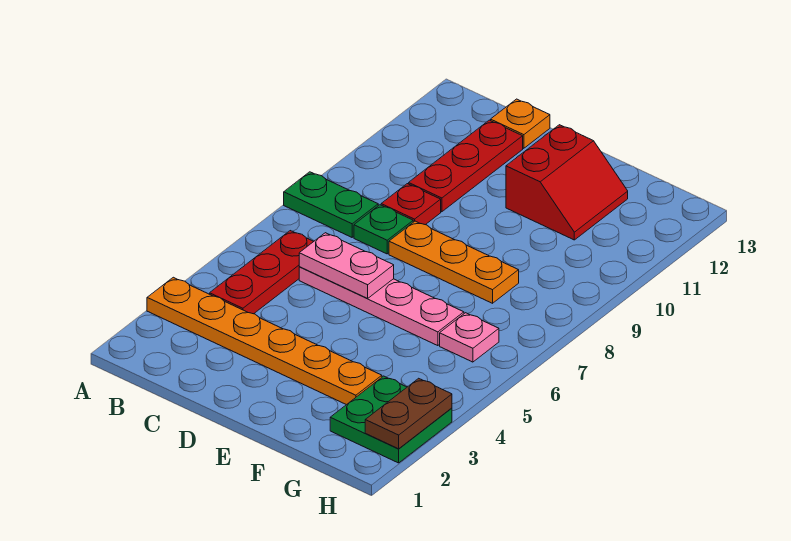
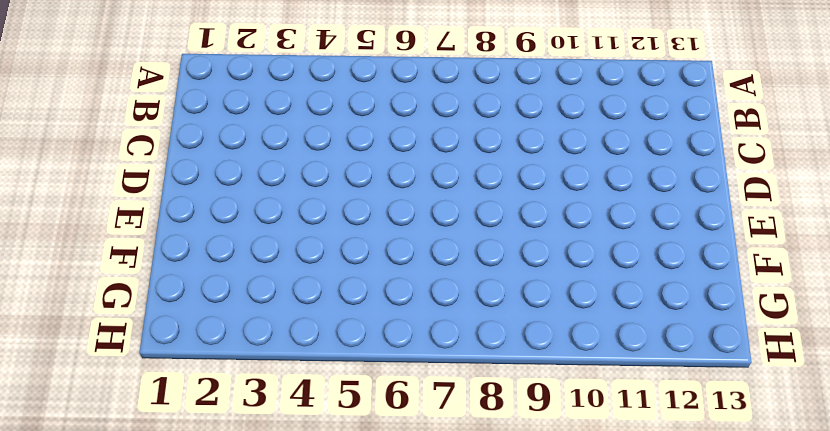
none -> orange plate A3:F3 level 1
none -> green plate A8:B8 level 1
none -> red plate B4:B6 level 1

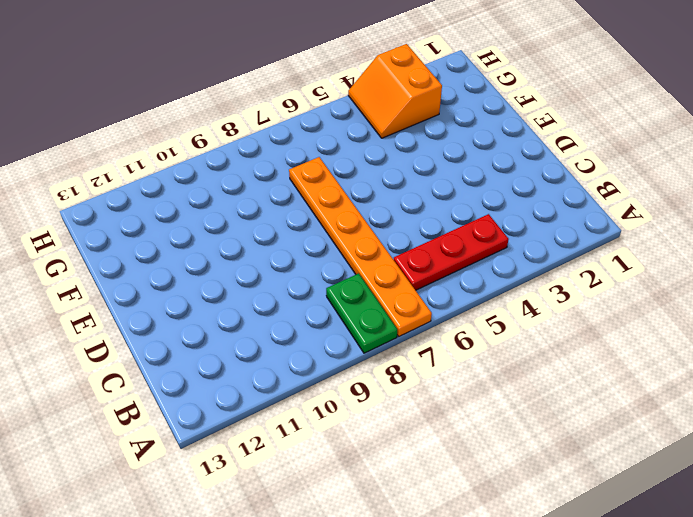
orange plate A7:F7 level 1 -> orange plate A3:F3 level 1
orange slope G3:H4 level 1 top 3 -> green plate G2:H3 level 1
none -> pink plate C6:F6 level 1
none -> green plate C8 level 1
none -> red plate C9 level 1

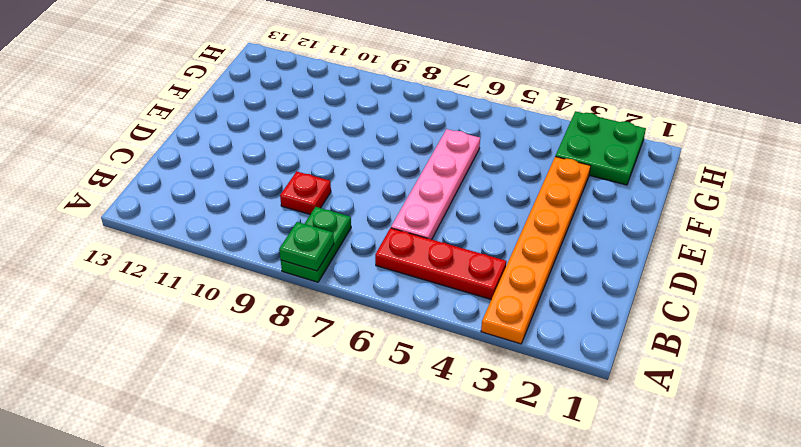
green plate A8 level 2 -> green plate C8 level 1
none -> red plate C10:C12 level 1
none -> orange plate C13 level 1
none -> orange plate D8:F8 level 1

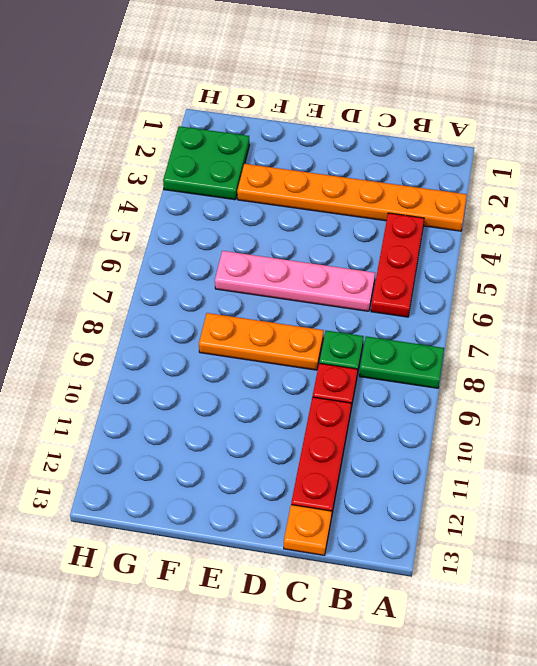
none -> red slope E11:F12 level 1 top E
none -> pink plate G6 level 1
none -> pink plate C6:D6 level 2

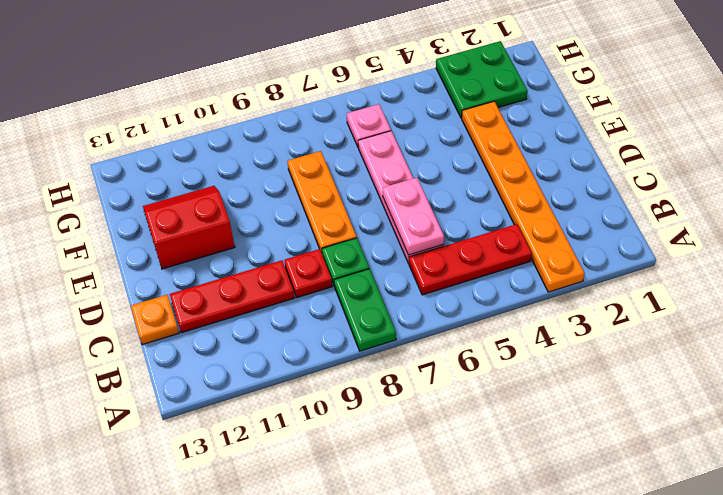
none -> brown plate H2:H3 level 2

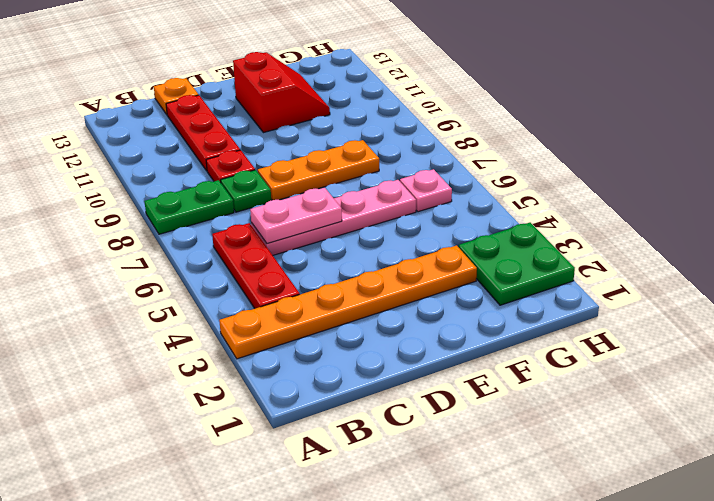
none -> brown plate H2:H3 level 2

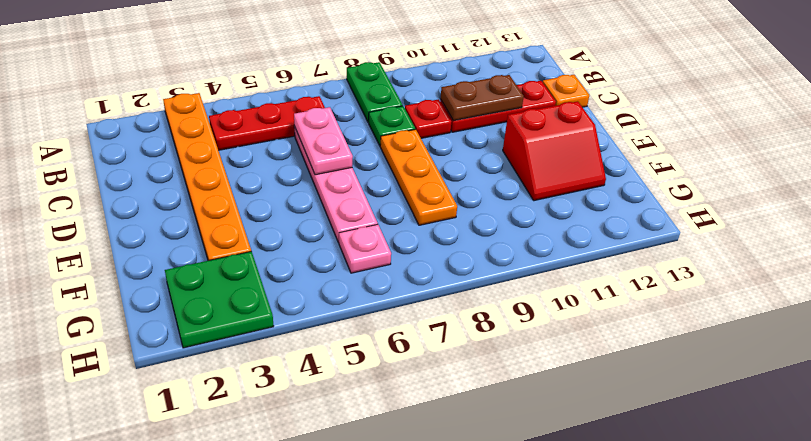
brown plate C10:C11 level 2 -> brown plate H2:H3 level 2

